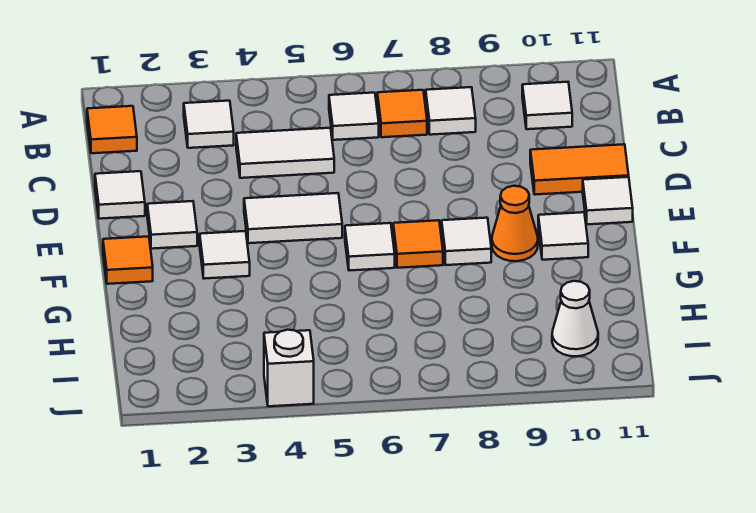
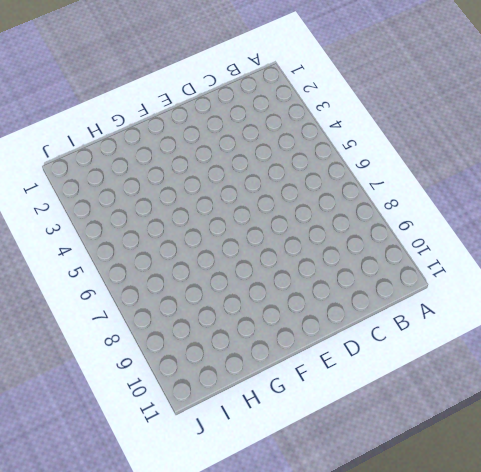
none -> orange tile B1 level 1
none -> white tile B3 level 1
none -> white tile B6 level 1

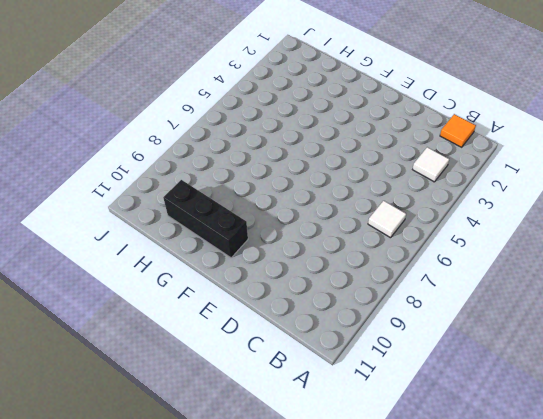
black brick F10:H10 level 1 -> white tile F10 level 1
none -> orange tile B7 level 1
none -> white tile B8 level 1
none -> white tile B10 level 1

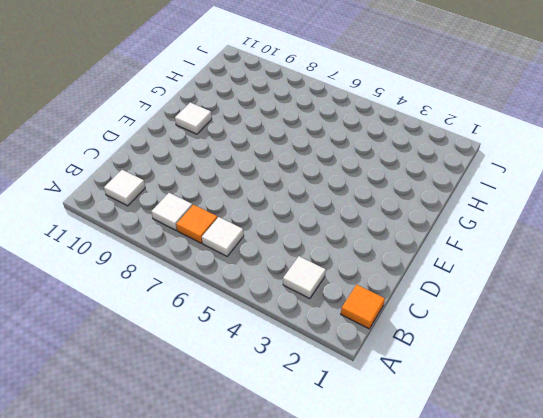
none -> white tile C4:C5 level 1
none -> white tile D1 level 1
none -> orange tile D10:D11 level 1

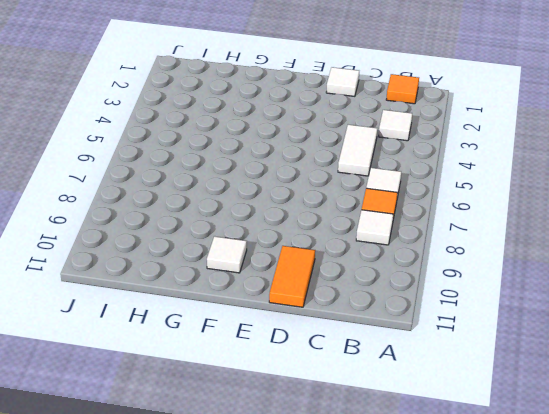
none -> white tile B10 level 1
none -> white tile E2 level 1
none -> white tile E4:E5 level 1

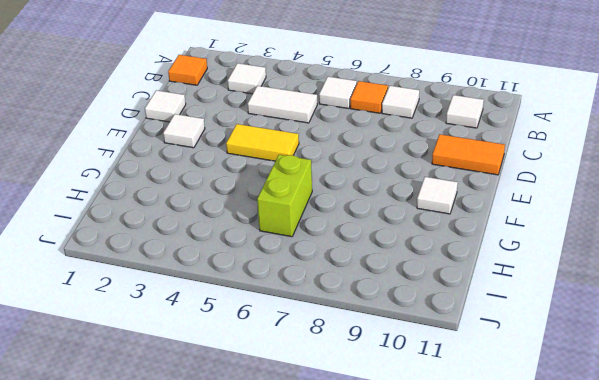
yellow tile E4:E5 level 1 -> white tile E4:E5 level 1
lime brick G6:H6 level 1 -> none
none -> white tile E11 level 1
none -> orange tile F1 level 1
none -> white tile F3 level 1

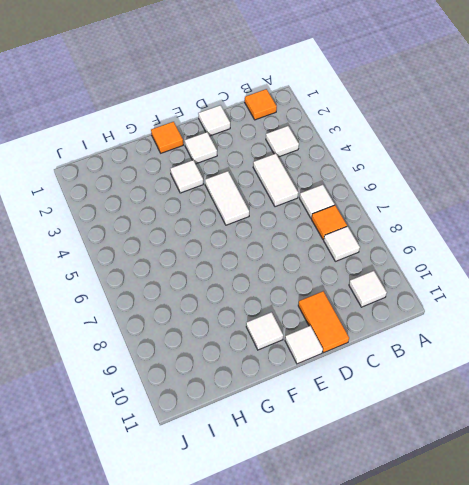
none -> white tile F6 level 1
none -> orange tile F7 level 1
none -> white tile F8 level 1

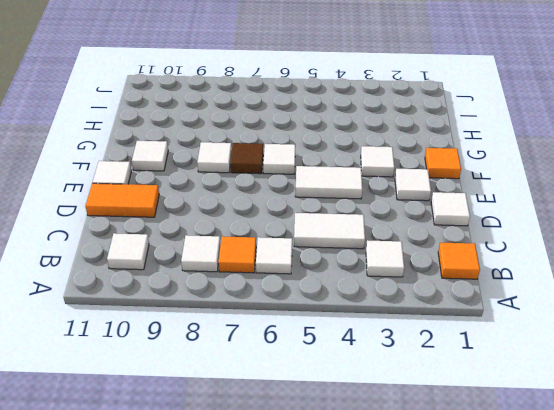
brown tile F7 level 1 -> orange tile F7 level 1
none -> orange cone F9 level 1
none -> white cone I10 level 1
none -> white brick J4 level 1

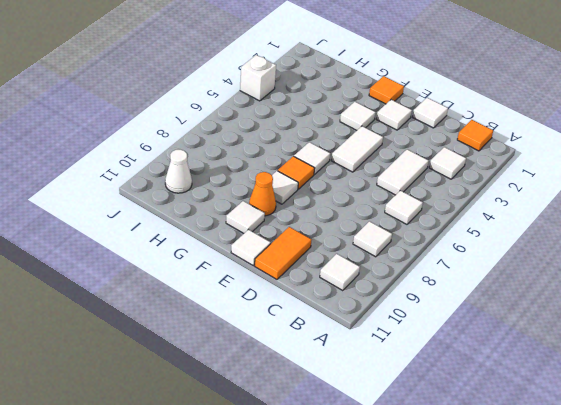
none -> orange tile B7 level 1

